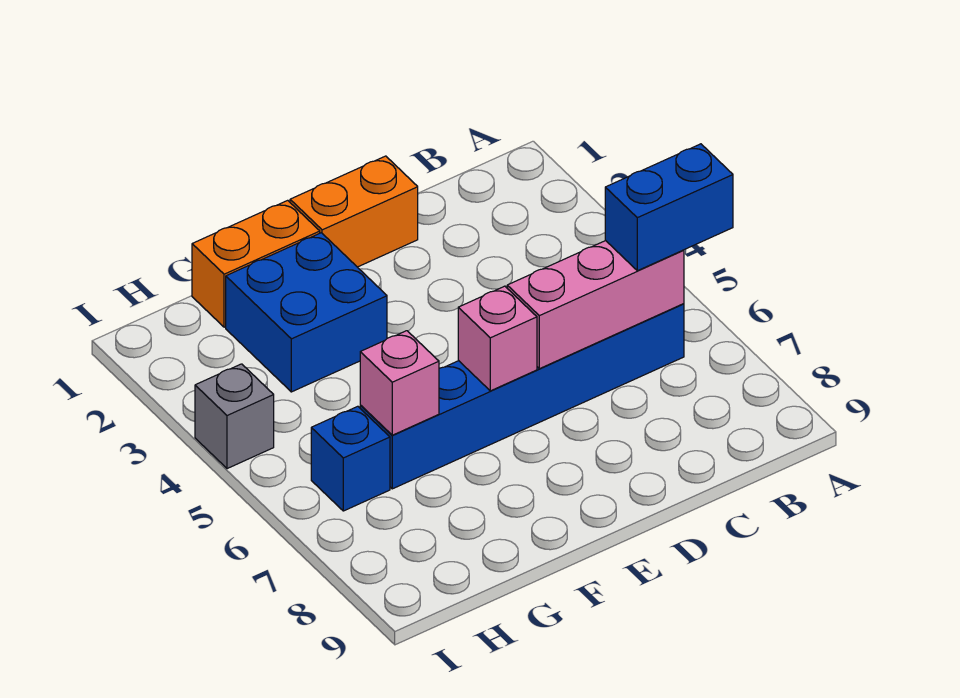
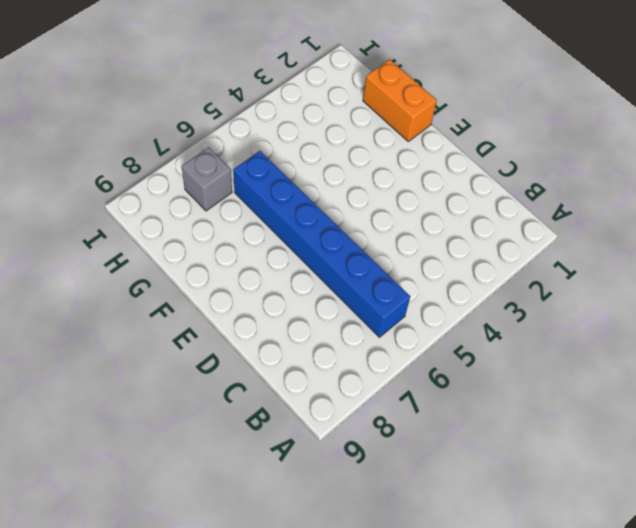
grey brick H7 level 1 -> grey brick I4 level 1
none -> orange brick D1:E1 level 1
none -> blue brick F2:G3 level 1

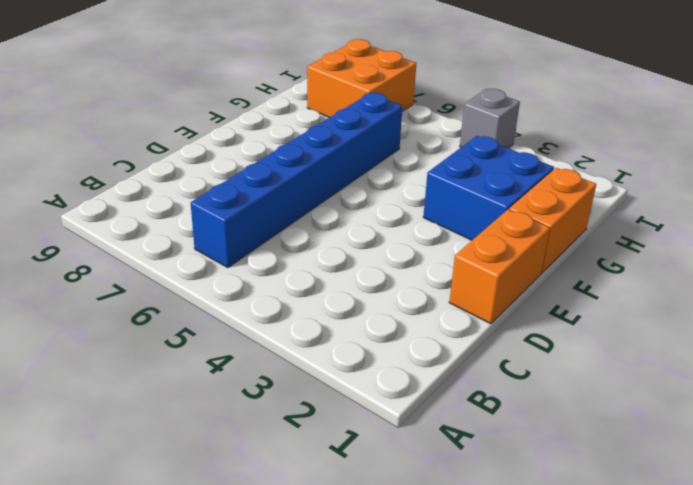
orange brick H7:I8 level 1 -> none
none -> blue brick H6 level 1
none -> pink brick B6:D6 level 2

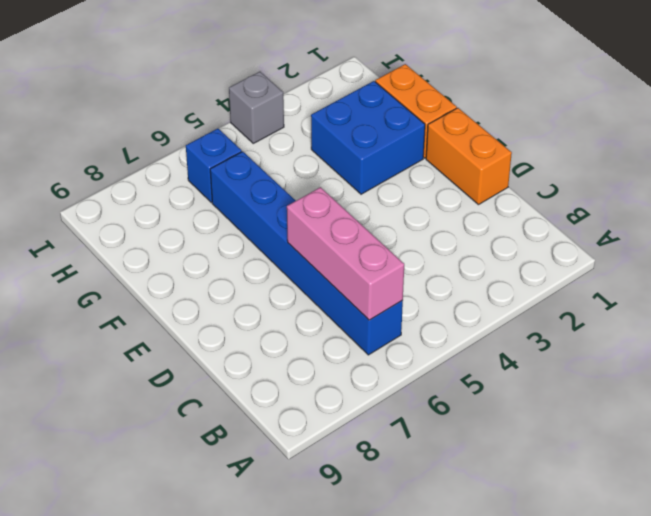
none -> pink brick E6 level 2
none -> pink brick G6 level 2

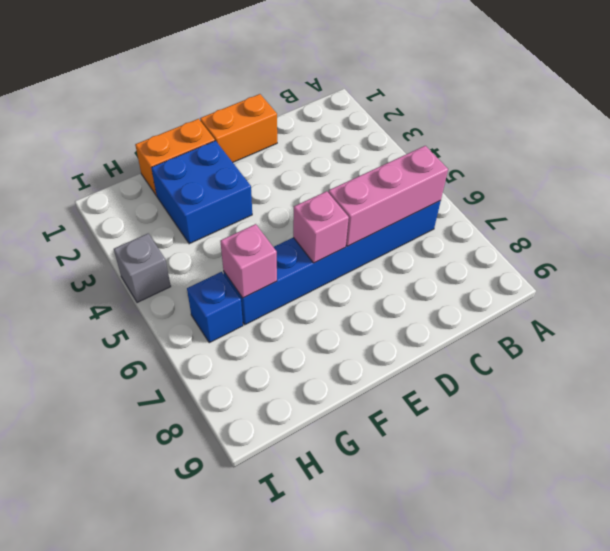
none -> blue brick A6:B6 level 3

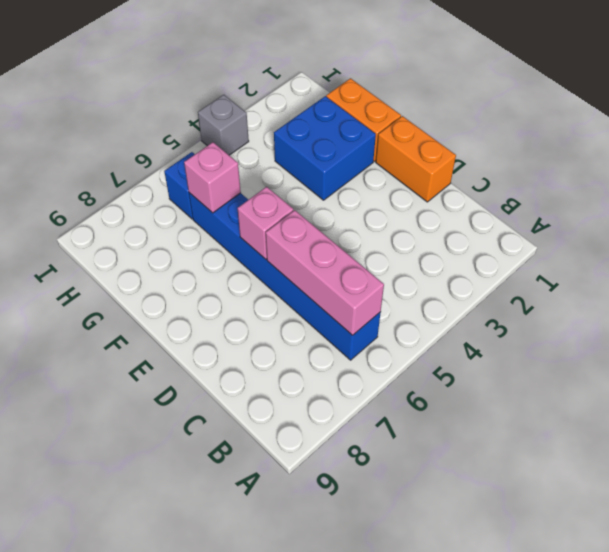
none -> blue brick A6:B6 level 3

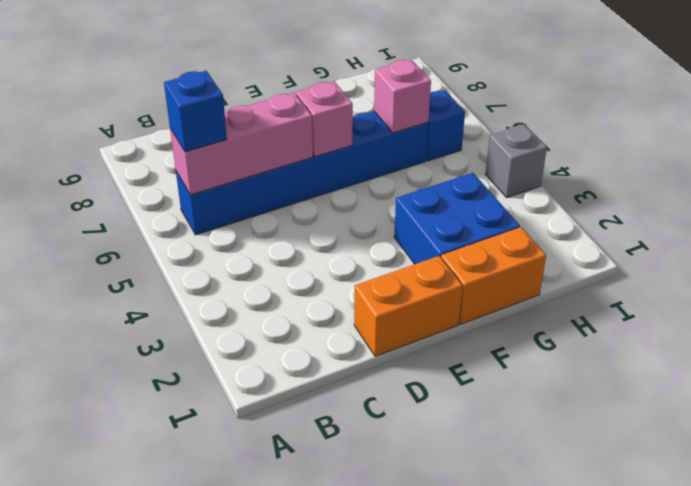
blue brick B6 level 3 -> blue brick A6:B6 level 3

